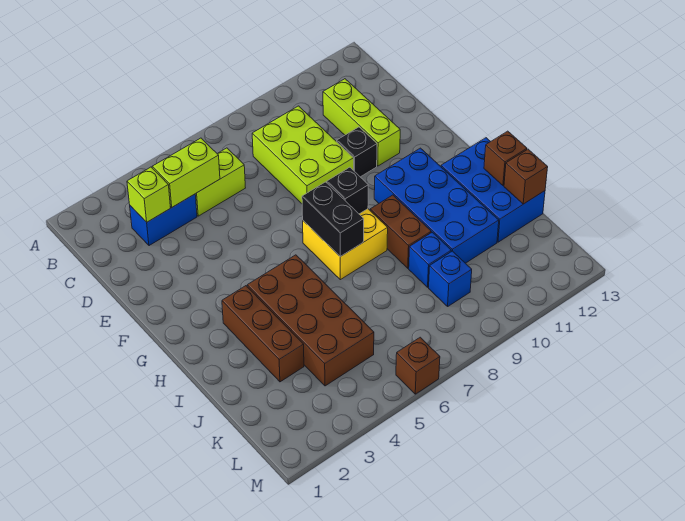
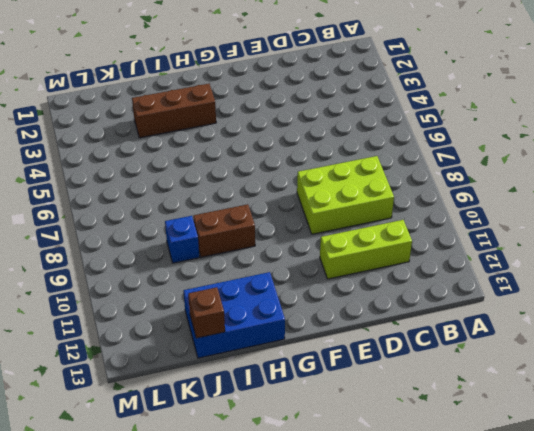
none -> blue brick C3:C4 level 1
none -> lime brick C5:C6 level 1
none -> black brick E10 level 1

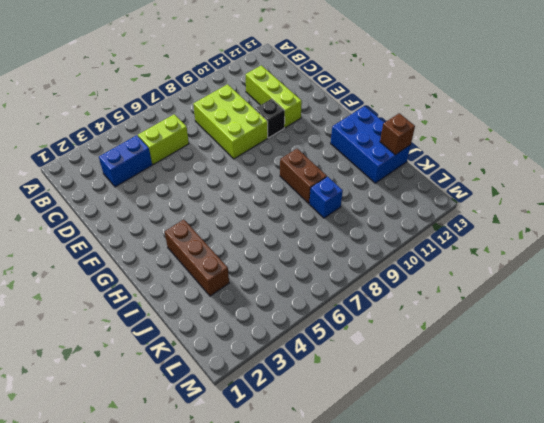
none -> yellow brick G7:H8 level 1
none -> blue brick G10:J11 level 1
none -> brown brick H4:K5 level 1

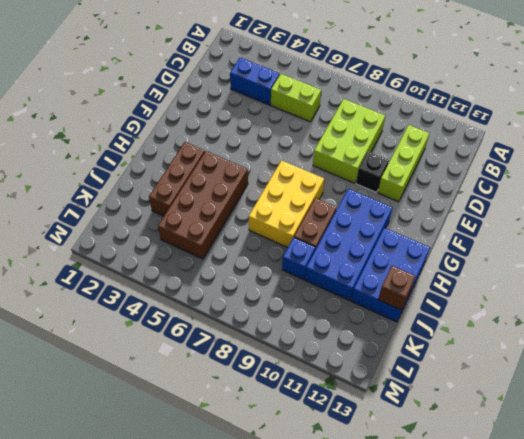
yellow brick G7:I8 level 1 -> yellow brick G7:H8 level 1
none -> blue brick K9 level 1
none -> brown brick M6 level 1
none -> lime brick C3 level 2

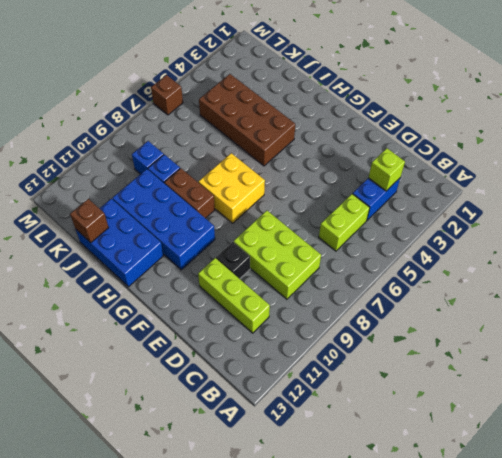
none -> brown brick H3:J3 level 1
none -> lime brick C4:C5 level 2
none -> black brick G7:H7 level 2

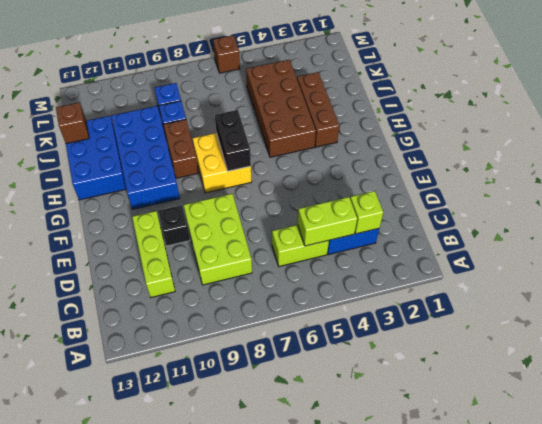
none -> black brick G8 level 2
none -> brown brick I13 level 2

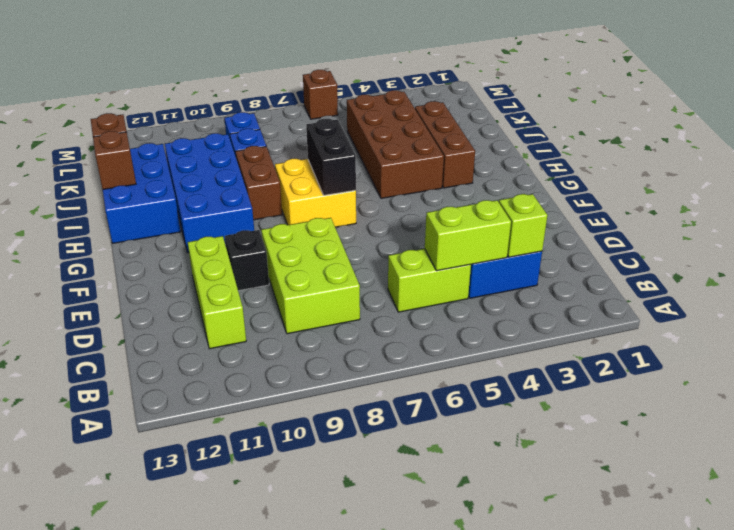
none -> black brick G8 level 2

